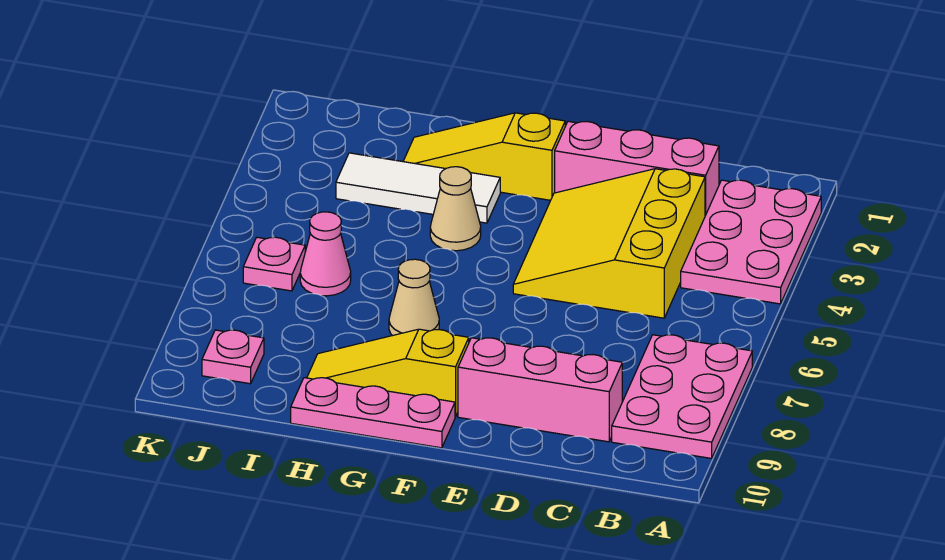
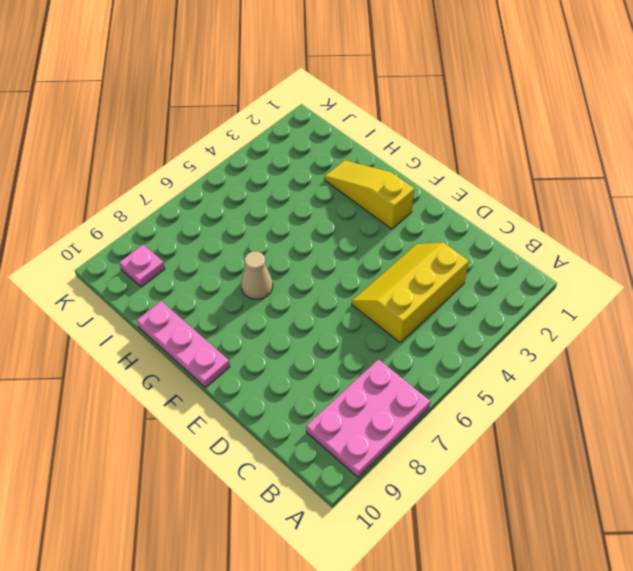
yellow slope C3:D5 level 1 top C -> yellow slope C3:E5 level 1 top C
none -> pink plate A2:B4 level 1
none -> pink brick C2:E2 level 1
none -> pink brick C9:E9 level 1

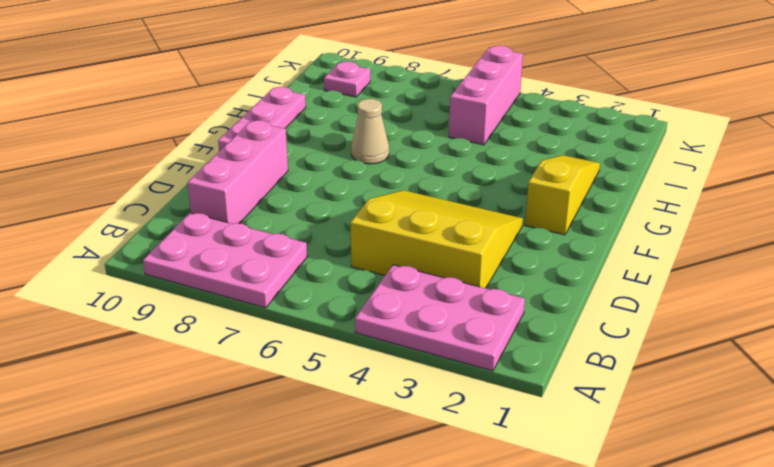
pink brick I5:K5 level 1 -> pink brick C2:E2 level 1
none -> yellow slope F9:H9 level 1 top F
none -> white tile G3:I3 level 1
none -> tan cone G4 level 1

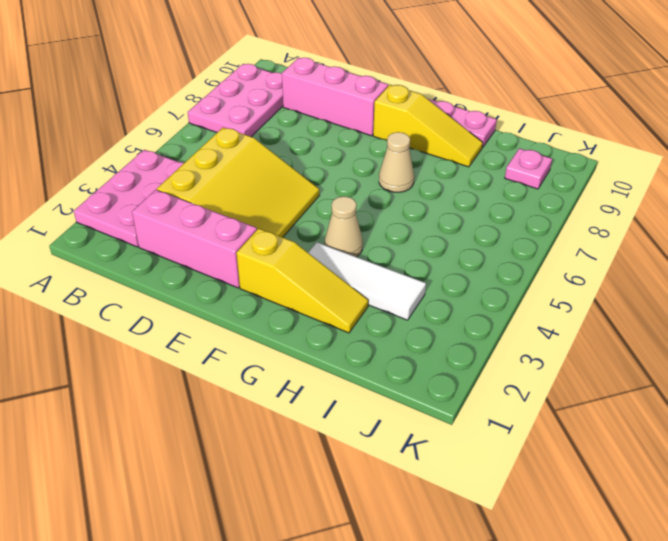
none -> pink cone I6 level 1
none -> pink plate J6 level 1

